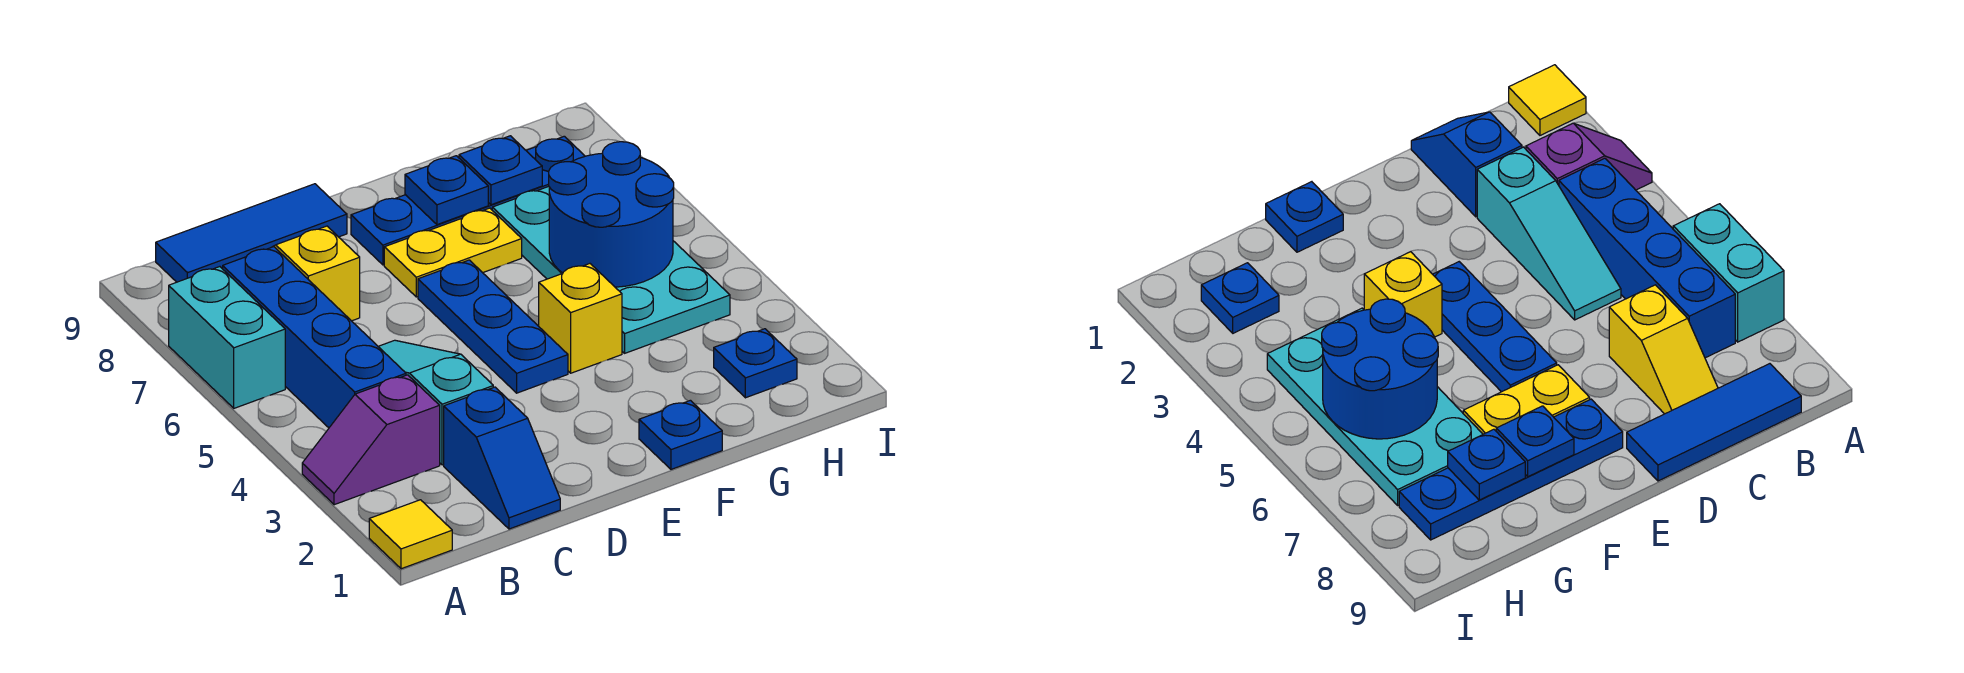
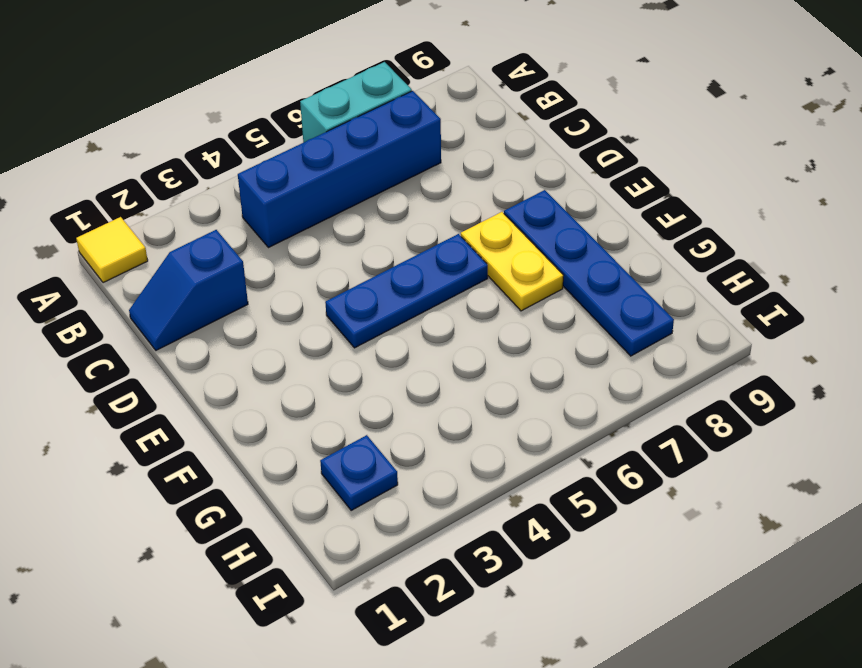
none -> purple slope A3:B3 level 1 top B
none -> blue tile B9:D9 level 1
none -> cyan slope C3:C5 level 1 top 3

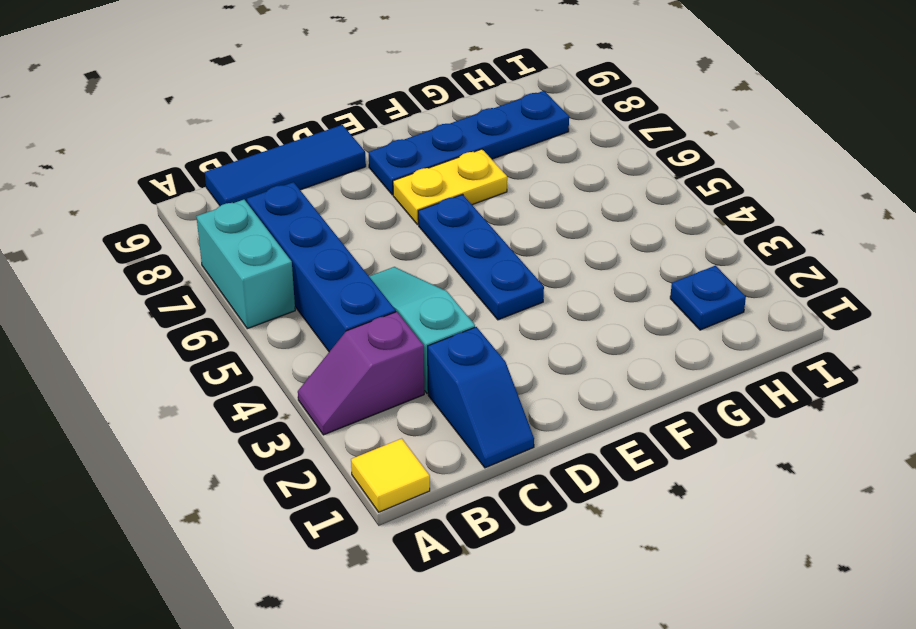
none -> yellow slope C7:C8 level 1 top 7
none -> blue plate F1 level 1
none -> yellow brick F4 level 1

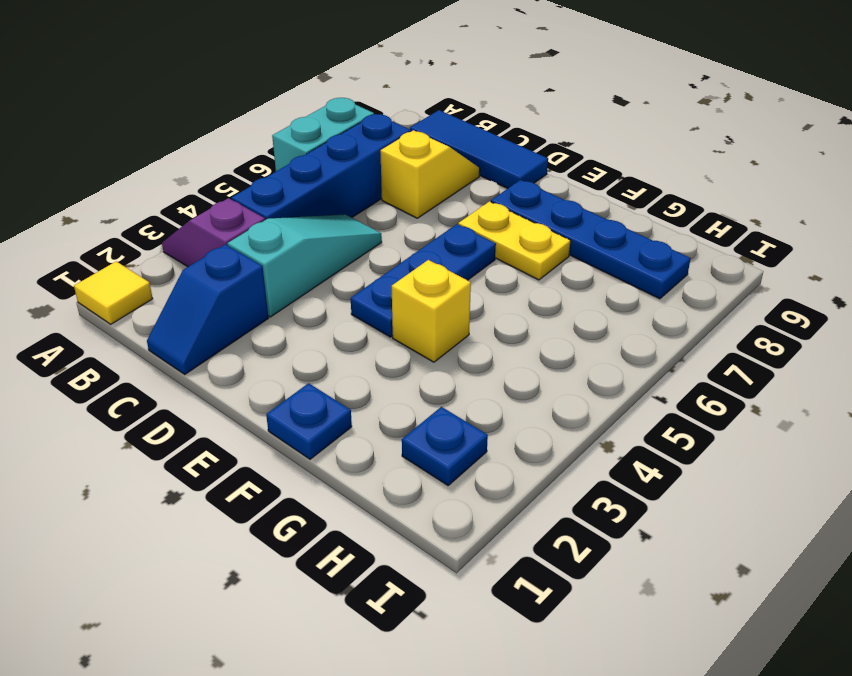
none -> cyan plate G4:H7 level 1
none -> blue plate F8 level 2
none -> blue round brick G5:H6 level 2

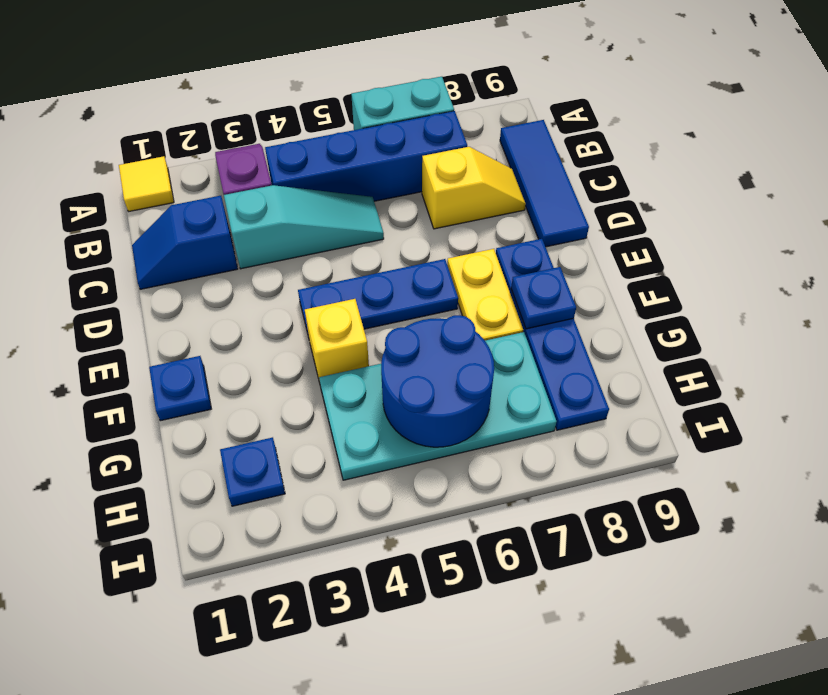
none -> blue plate G8 level 2

